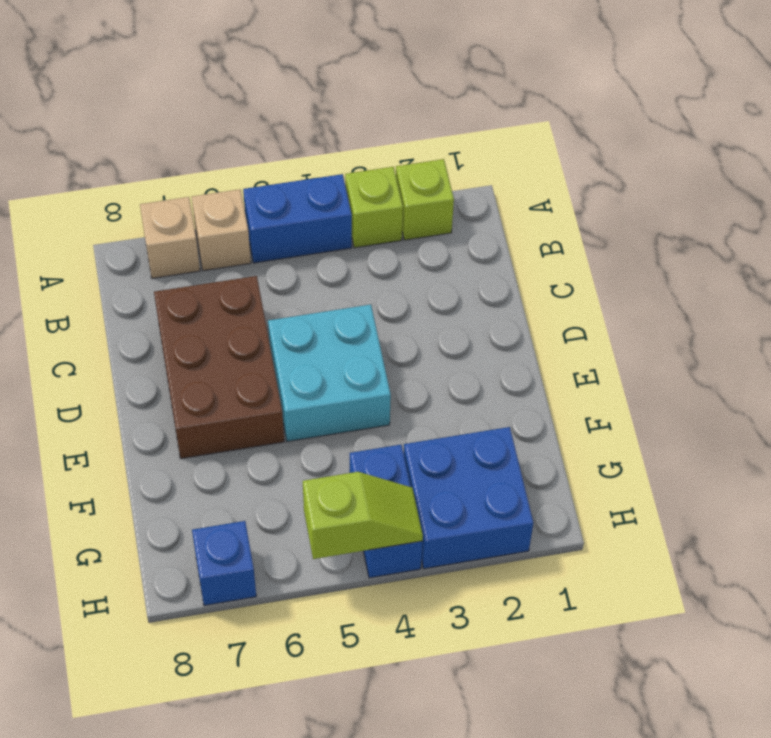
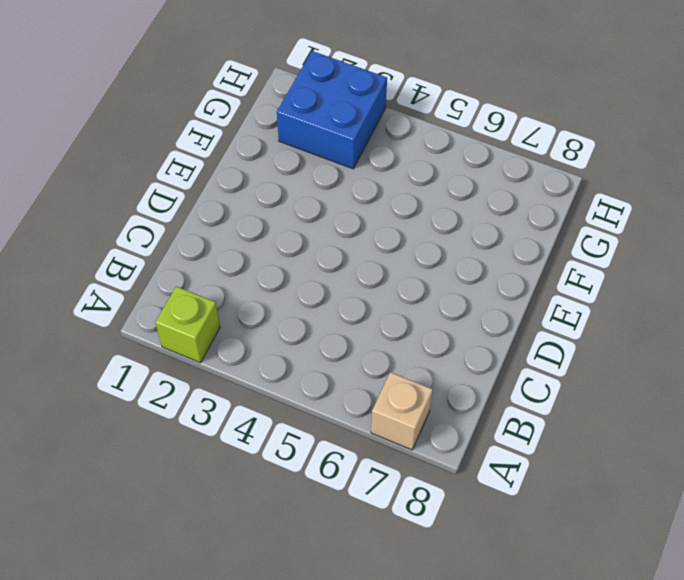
none -> lime brick A3 level 1
none -> blue brick A4:A5 level 1

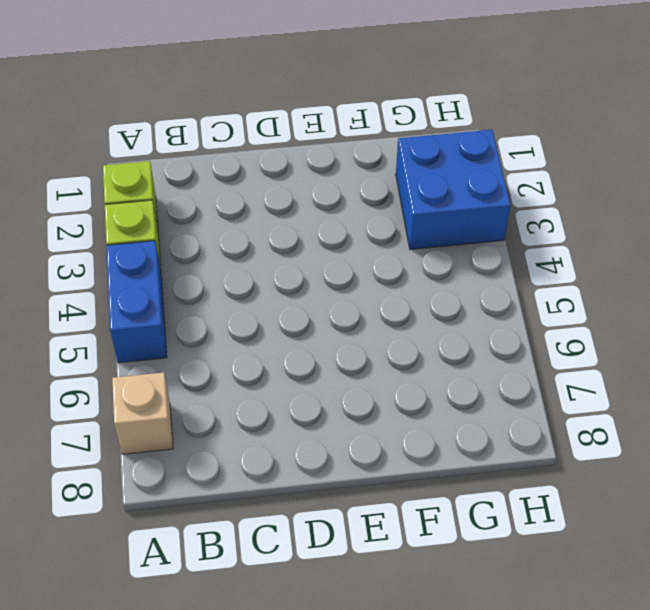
none -> tan brick A6 level 1
none -> brown brick C6:E7 level 1

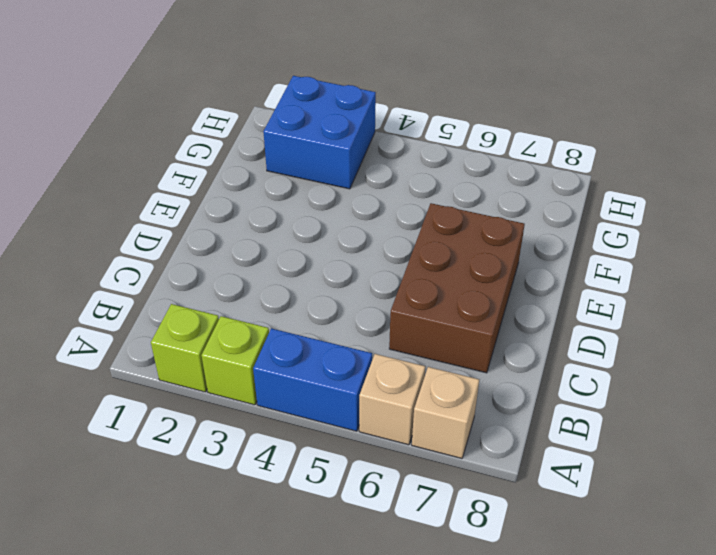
none -> cyan brick D4:E5 level 1
none -> blue brick G4:H4 level 1

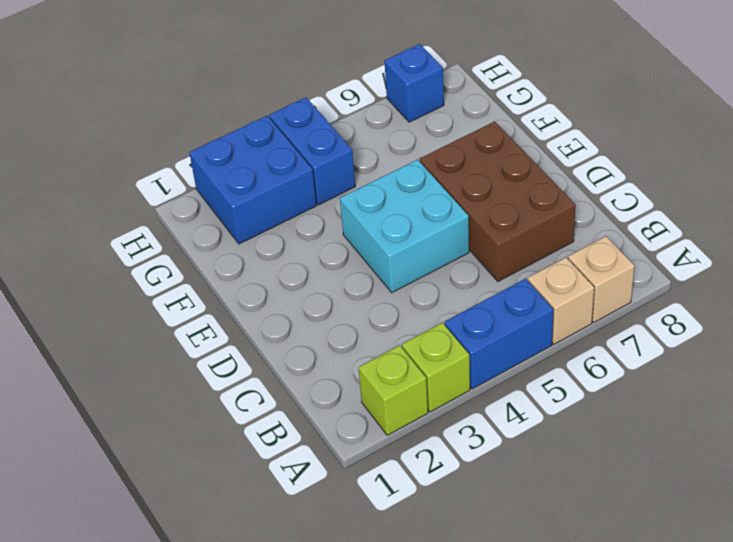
none -> lime slope H4:H5 level 2 top 5

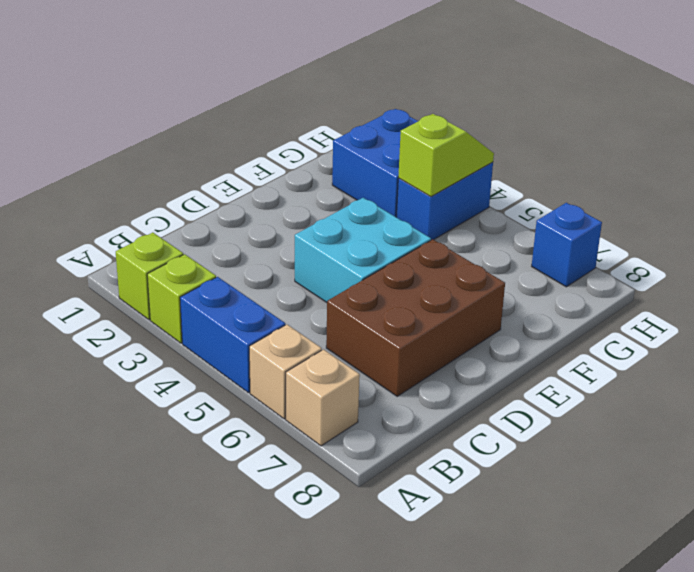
lime slope G4:H4 level 2 top G -> lime slope H4:H5 level 2 top 5

